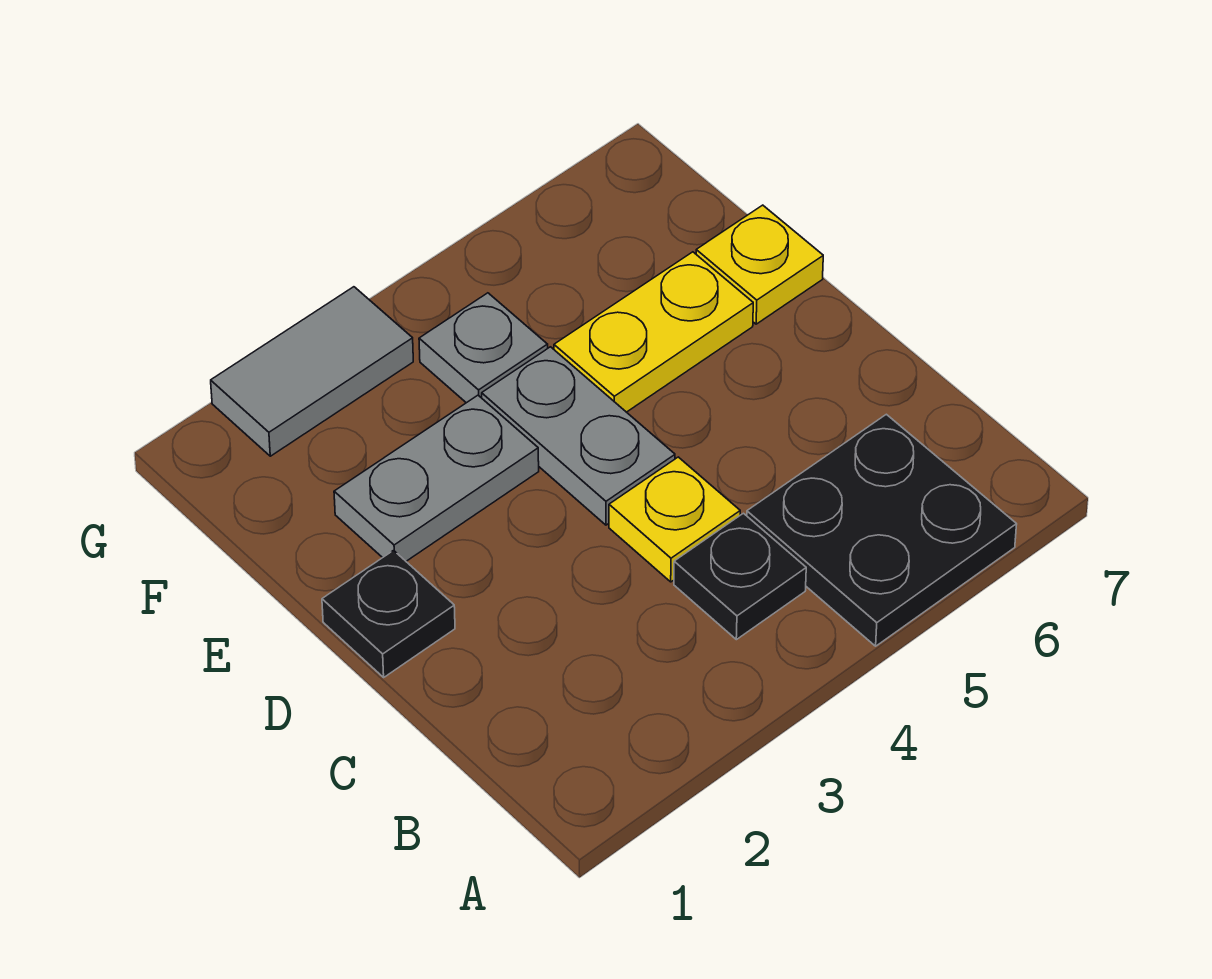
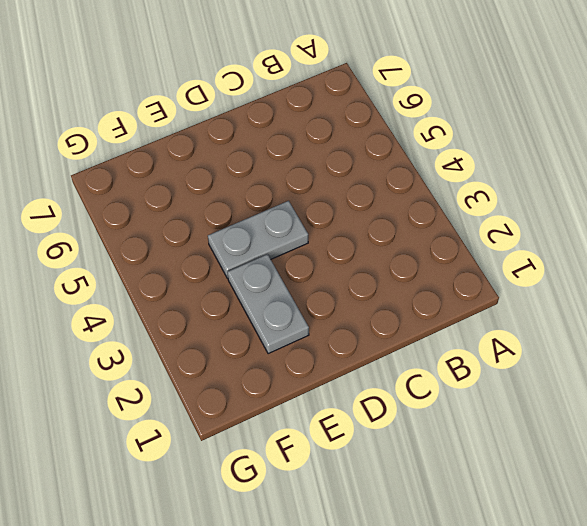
none -> black plate A5:B6 level 1
none -> black plate B4 level 1

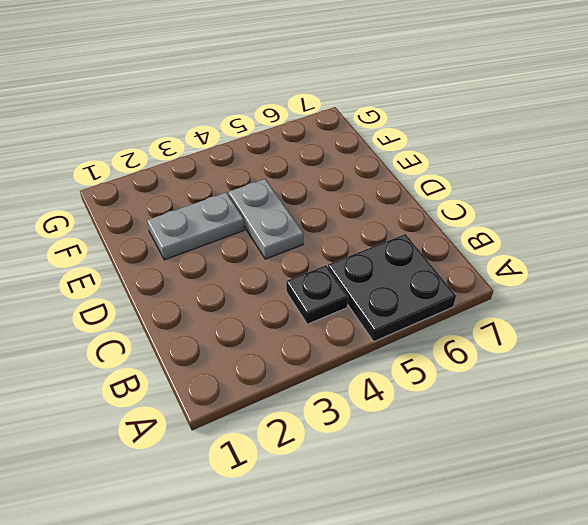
none -> yellow plate C4 level 1
none -> black plate D1 level 1

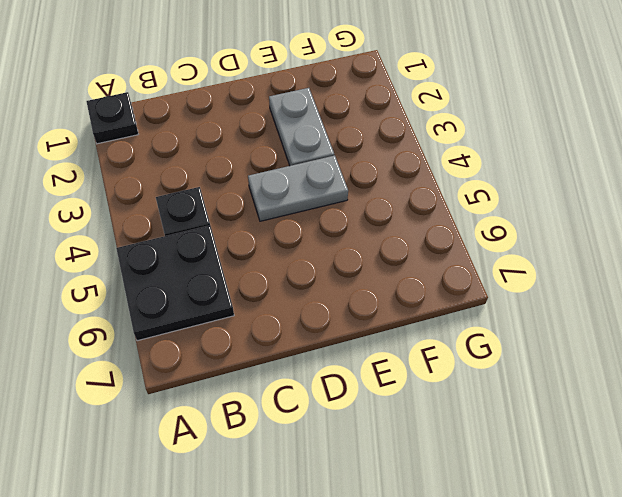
black plate A1 level 1 -> black plate D1 level 1
none -> yellow plate C4 level 1
none -> yellow plate E5:E6 level 1

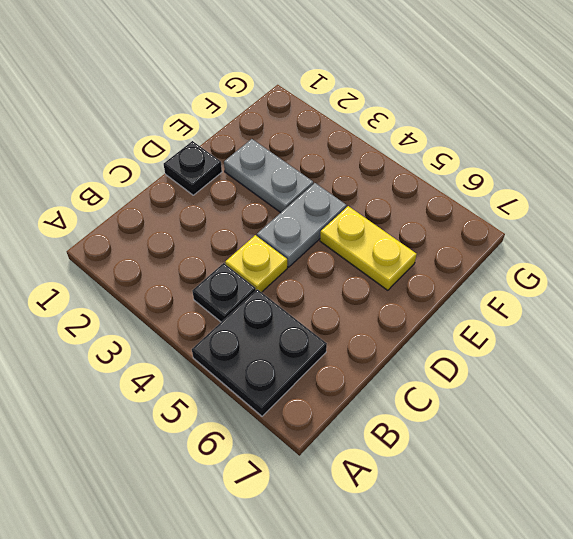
none -> yellow plate E7 level 1
none -> grey plate F4 level 1

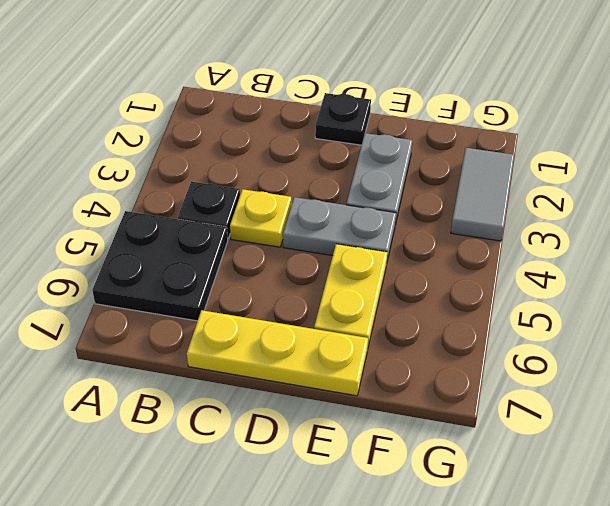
yellow plate C7:E7 level 1 -> yellow plate E7 level 1
none -> grey plate F4 level 1

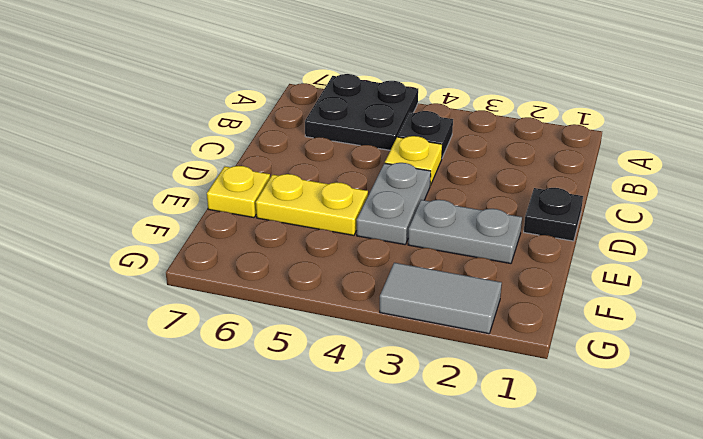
none -> grey plate F4 level 1

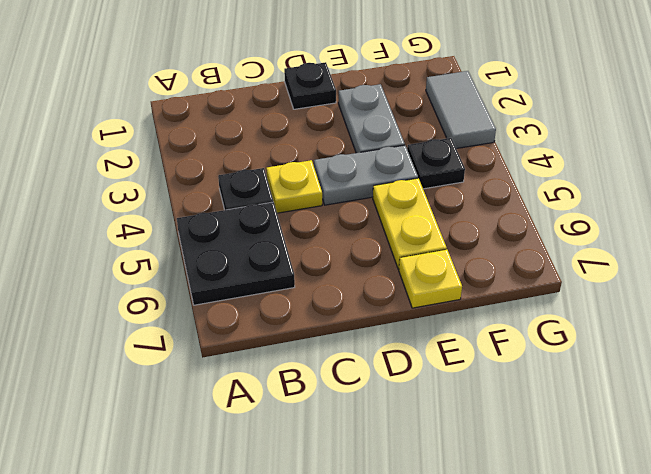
black plate F4 level 1 -> grey plate F4 level 1

